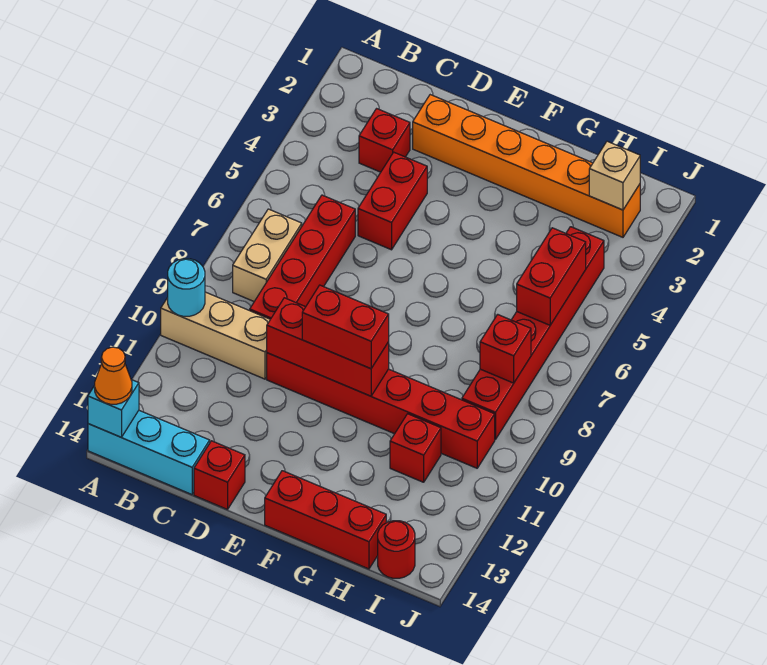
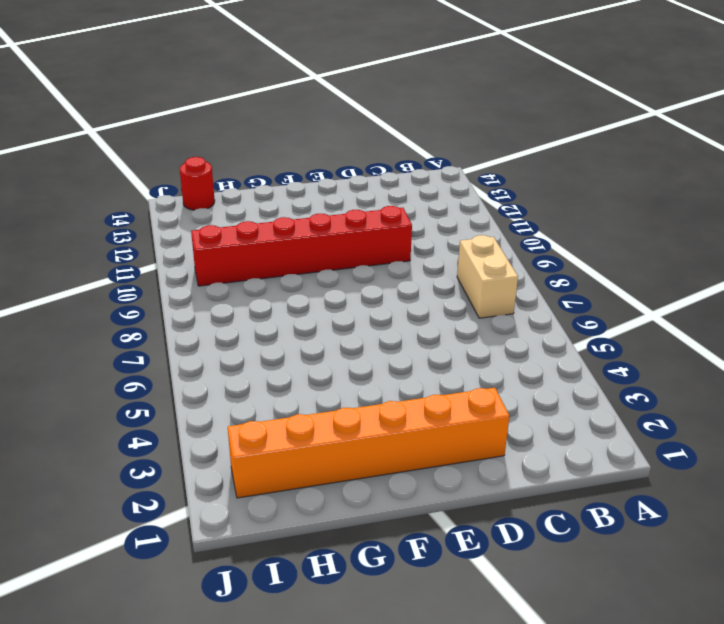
none -> tan brick A10:C10 level 1
none -> cyan brick A14:C14 level 1
none -> red brick C3 level 1

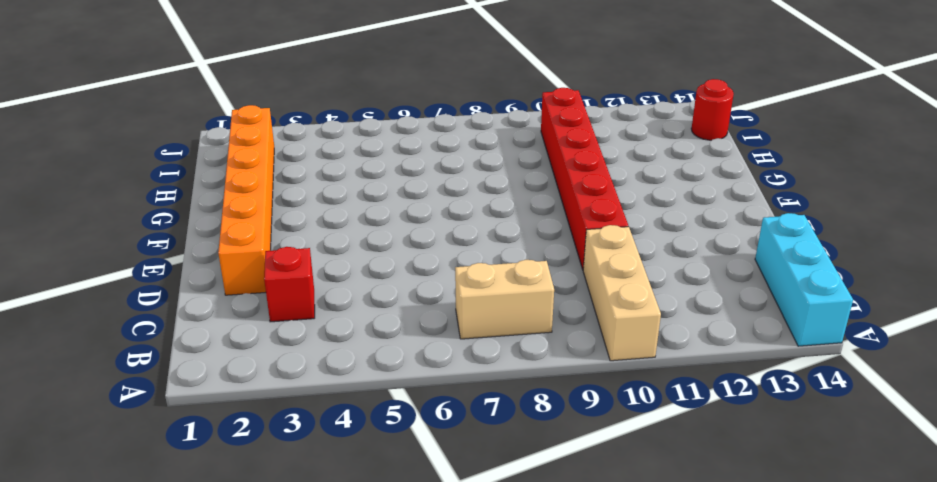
none -> red brick C6:C9 level 1
none -> red brick D4:D5 level 1
none -> red brick D14 level 1

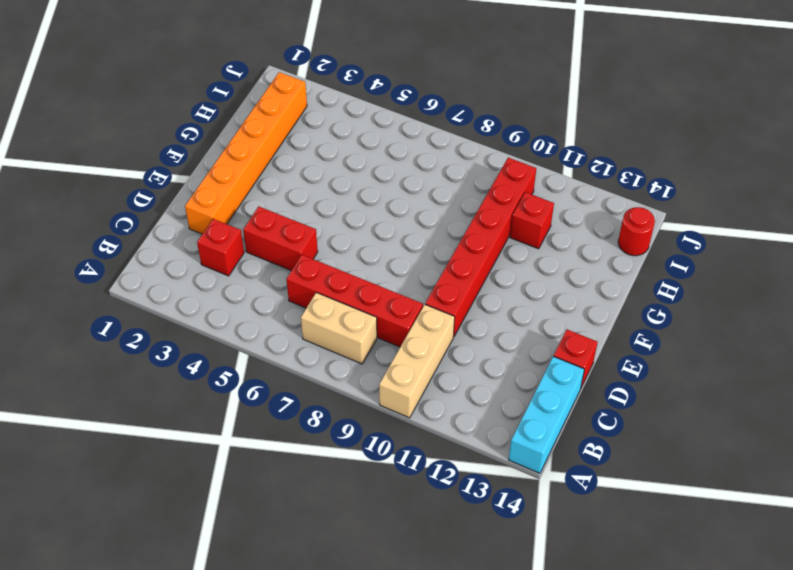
none -> red brick F14:H14 level 1
none -> red brick I4:I9 level 1
none -> cyan round brick A10 level 2

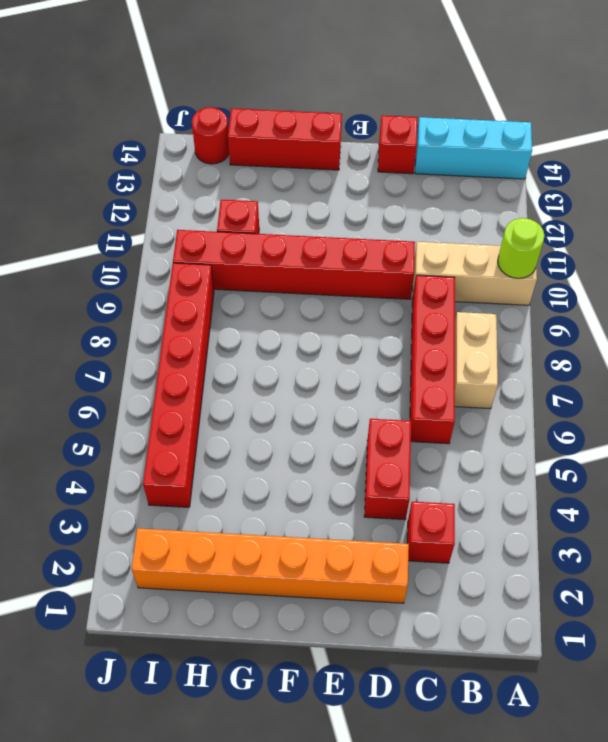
lime round brick A10 level 2 -> cyan round brick A10 level 2
none -> cyan brick A14 level 2
none -> red brick D10:F10 level 2
none -> tan brick I2 level 2

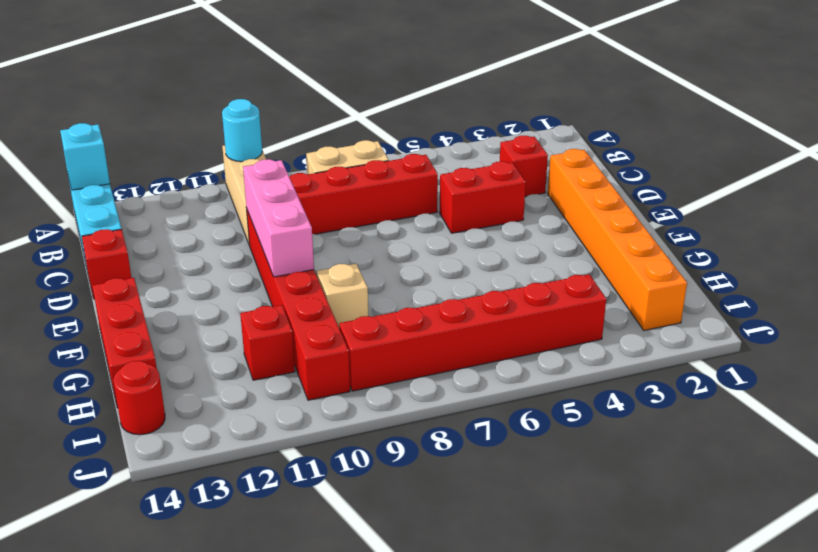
pink brick D10:F10 level 2 -> red brick D10:F10 level 2
tan brick G9 level 1 -> tan brick I2 level 2
none -> red brick I5:I6 level 2
none -> red brick I8 level 2
none -> orange cone A14 level 3

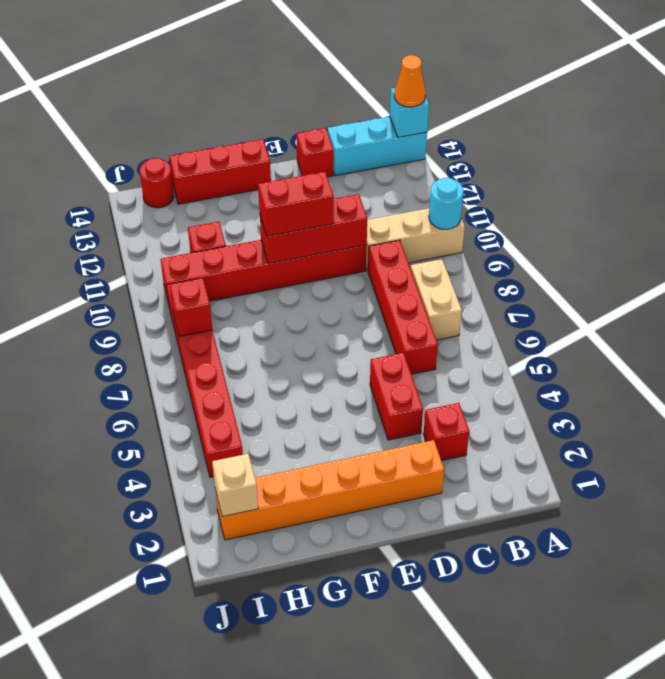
none -> red brick I5:I6 level 2

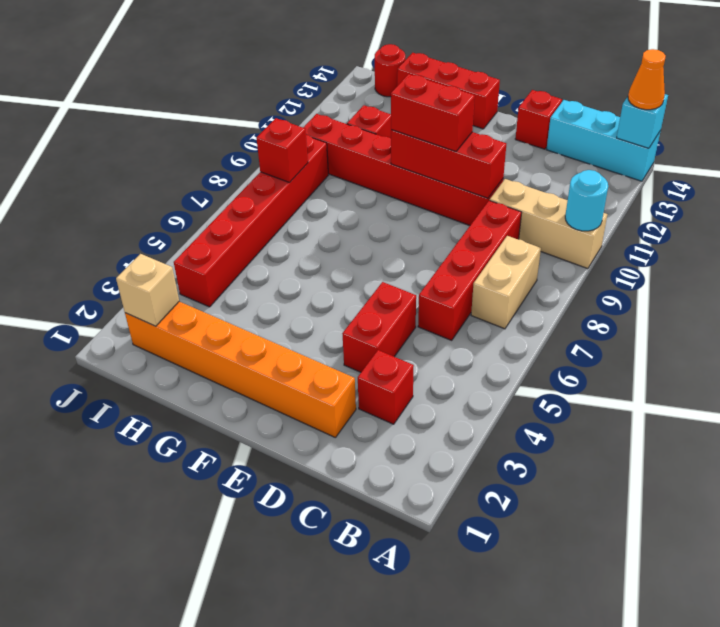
none -> red brick I5:I6 level 2

